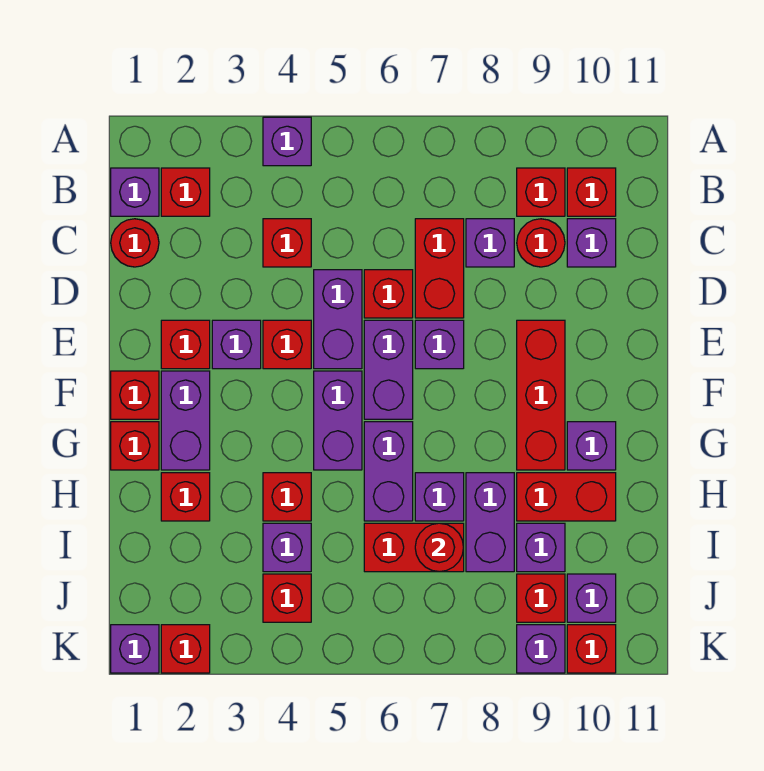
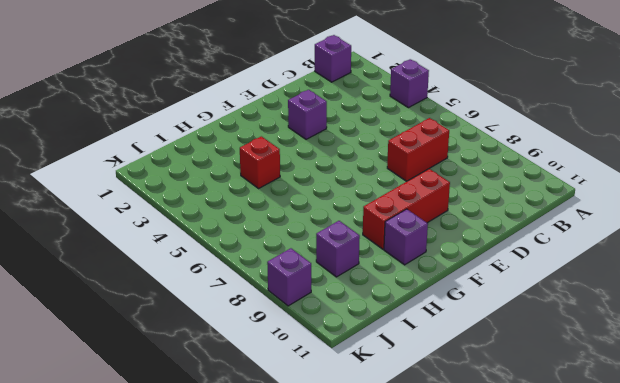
none -> red brick B2 level 1
none -> red brick B9 level 1
none -> red brick B10 level 1
none -> red round brick C1 level 1

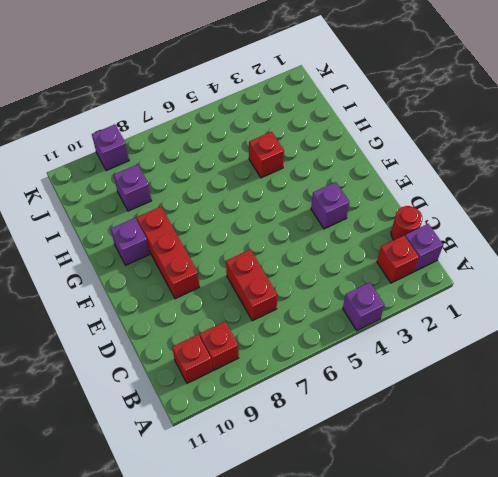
none -> red brick C4 level 1
none -> purple brick C8 level 1
none -> red round brick C9 level 1
none -> purple brick C10 level 1

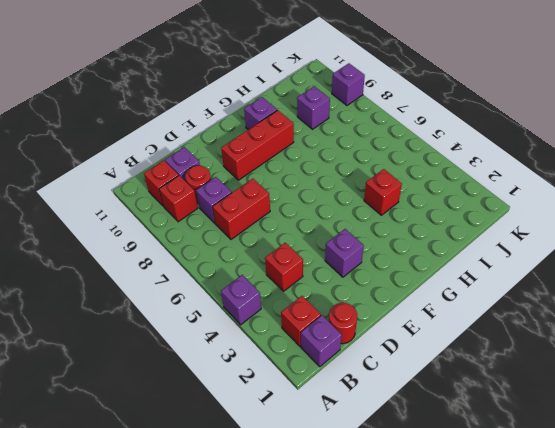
none -> purple brick D5:E5 level 1
none -> red brick D6 level 1
none -> red brick E2 level 1
none -> red brick E4 level 1

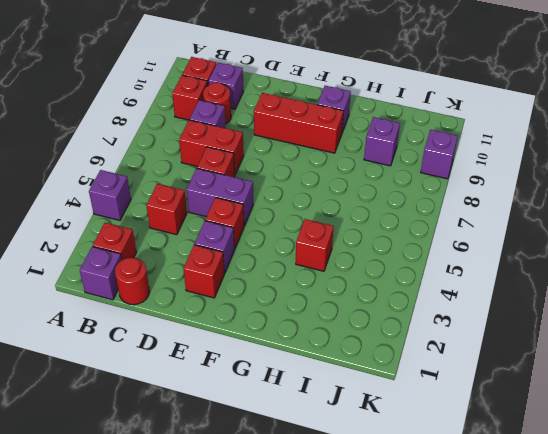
none -> purple brick E6:F6 level 1
none -> purple brick E7 level 1
none -> red brick F1 level 1
none -> purple brick F2:G2 level 1

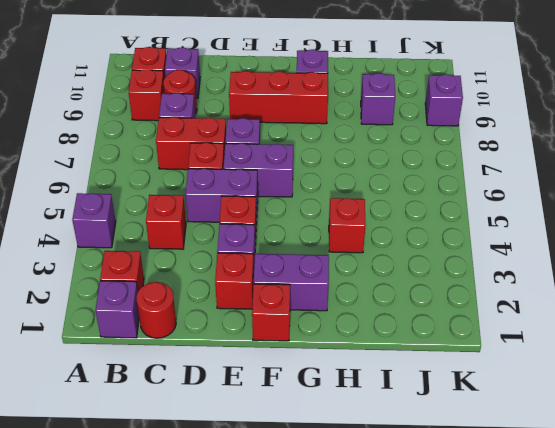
none -> purple brick F5:G5 level 1
none -> red brick G1 level 1
none -> purple brick G6:H6 level 1
none -> red brick H2 level 1

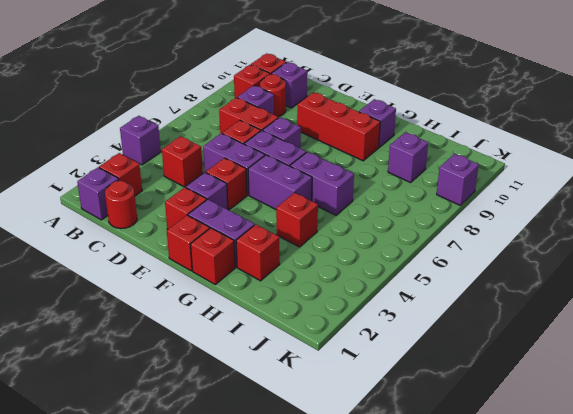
none -> purple brick H7 level 1
none -> purple brick H8:I8 level 1
none -> red brick H9:H10 level 1
none -> purple brick I4 level 1

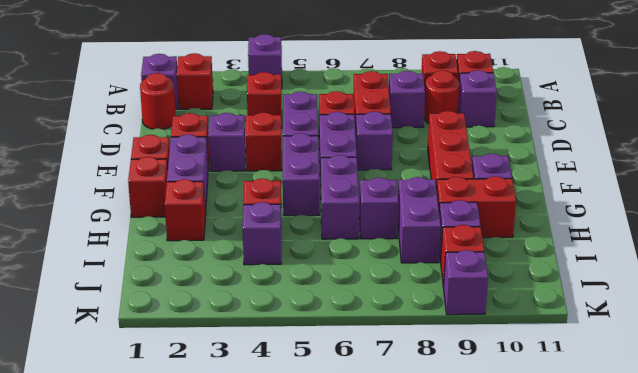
none -> red brick I6:I7 level 1
none -> red brick J4 level 1
none -> purple brick J10 level 1
none -> purple brick K1 level 1

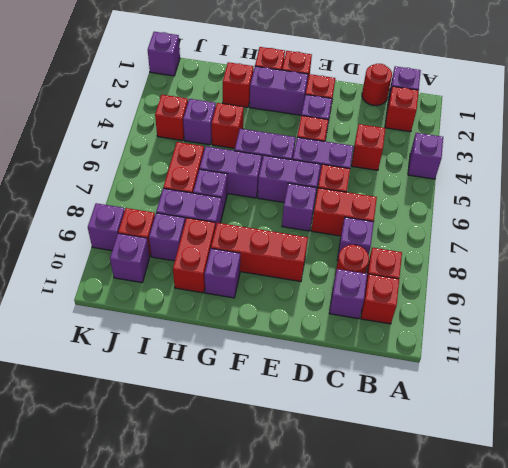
none -> red brick K2 level 1
none -> red brick K10 level 1
none -> red round brick I7 level 2

